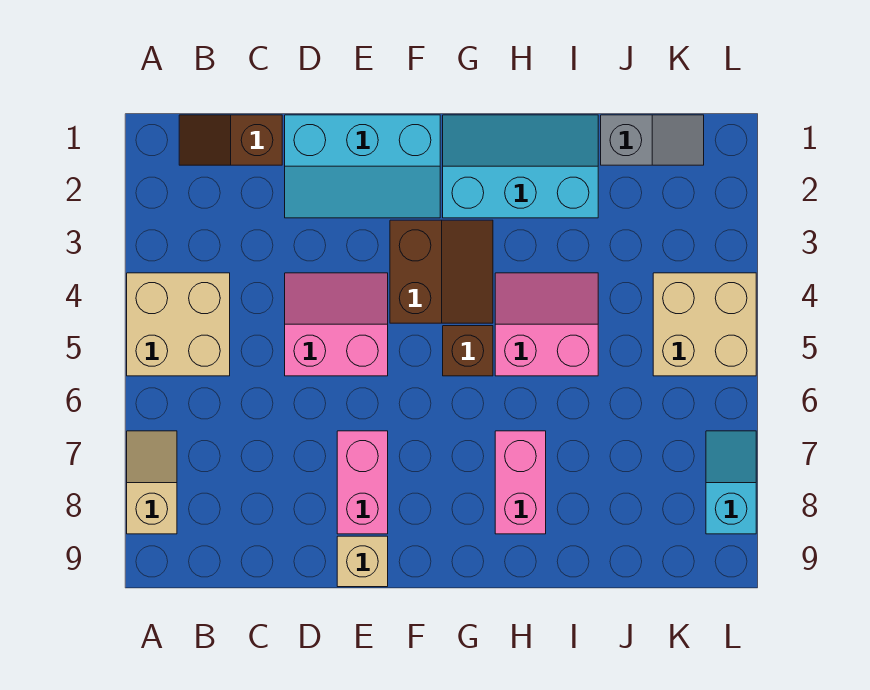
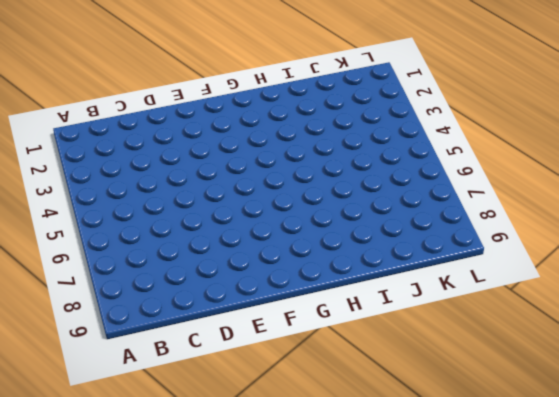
none -> tan brick A4:B5 level 1
none -> tan slope A7:A8 level 1 top 8
none -> brown slope B1:C1 level 1 top C

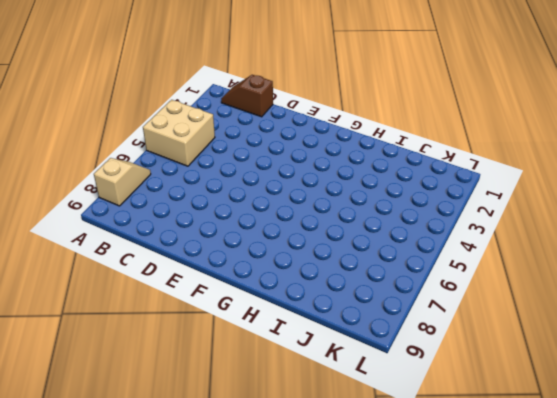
none -> cyan slope D1:F2 level 1 top 1
none -> pink slope D4:E5 level 1 top 5
none -> pink brick E7:E8 level 1

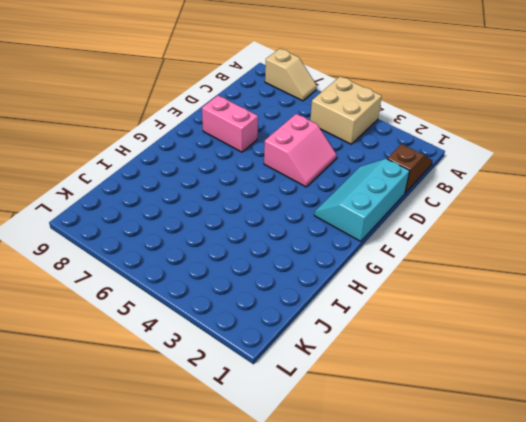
none -> tan brick E9 level 1
none -> brown slope F3:G4 level 1 top F
none -> cyan slope G1:I2 level 1 top 2

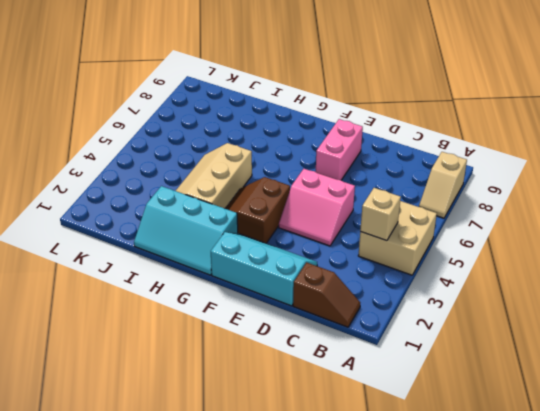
tan brick B4 level 2 -> tan brick E9 level 1
tan slope H3:I5 level 1 top H -> pink slope H4:I5 level 1 top 5
none -> brown brick G5 level 1
none -> pink brick H7:H8 level 1
none -> grey slope J1:K1 level 1 top J

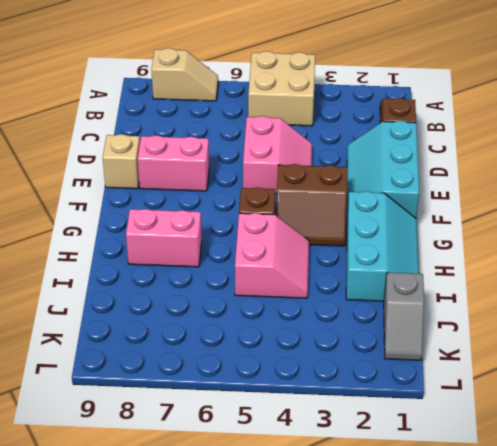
none -> tan brick K4:L5 level 1
none -> cyan slope L7:L8 level 1 top 8

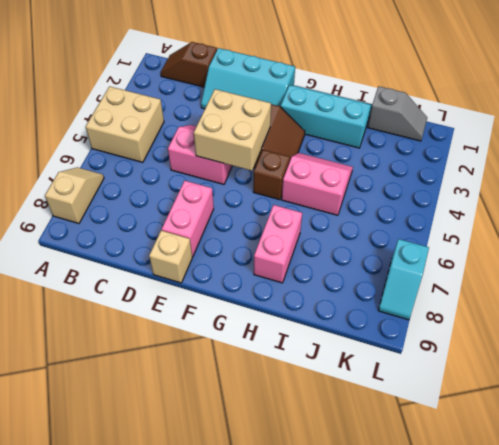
tan brick E4:F5 level 2 -> tan brick K4:L5 level 1
cyan slope L7:L8 level 1 top 7 -> cyan slope L7:L8 level 1 top 8

